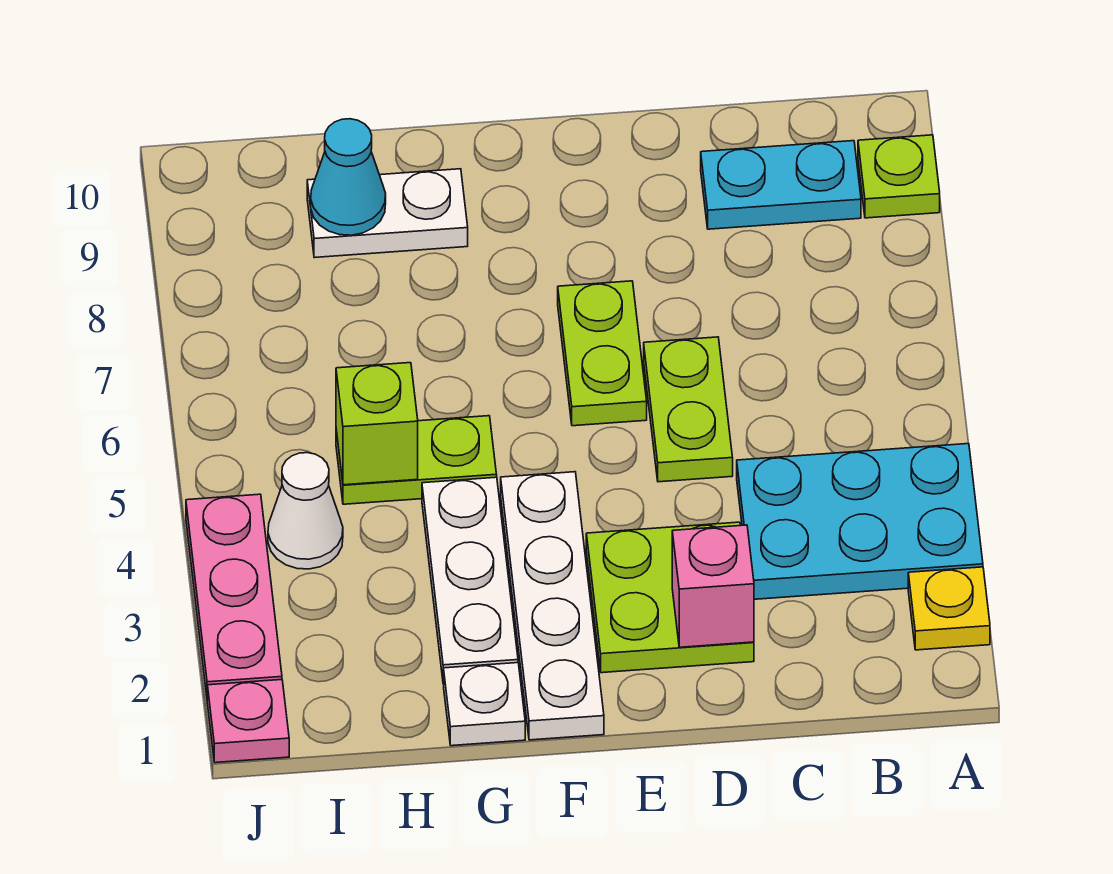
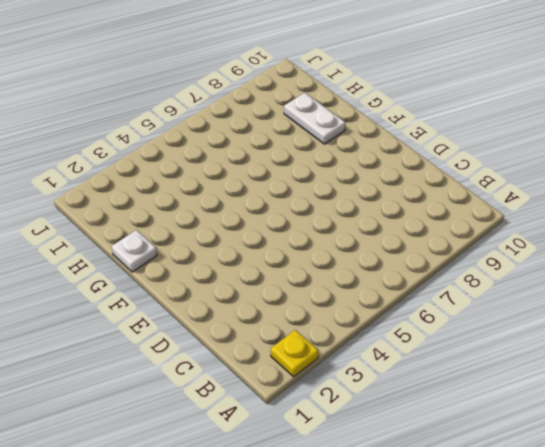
none -> cyan plate A3:C4 level 1
none -> lime plate A9 level 1
none -> cyan plate B9:C9 level 1

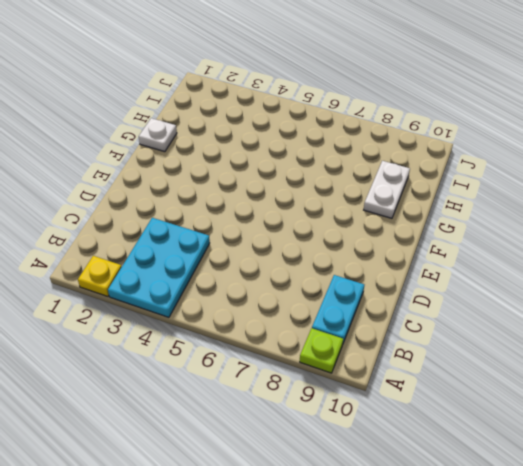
none -> lime plate D2:E3 level 1
none -> lime plate D5:D6 level 1
none -> lime plate E6:E7 level 1

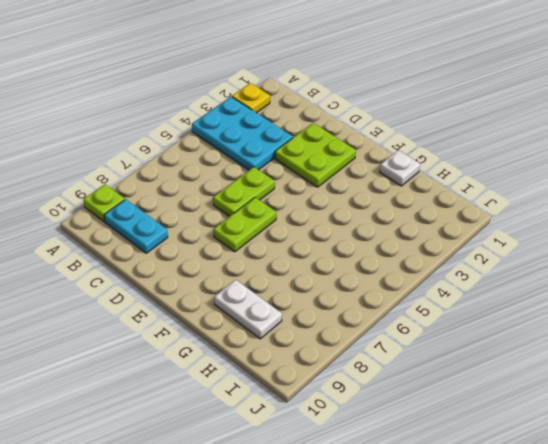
none -> white plate F1:F4 level 1
none -> white plate G2:G4 level 1
none -> lime plate G5:H5 level 1

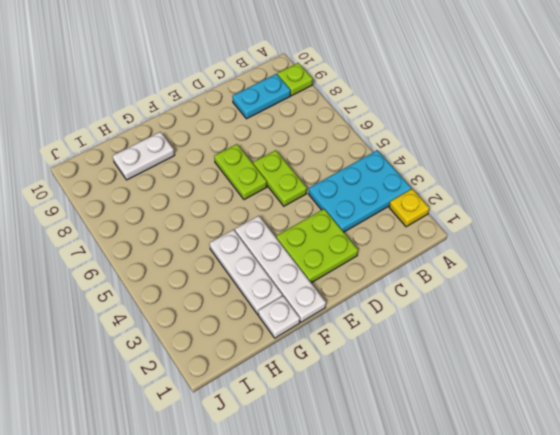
none -> lime plate G5:H5 level 1
none -> white cone I4 level 1
none -> pink plate J1 level 1

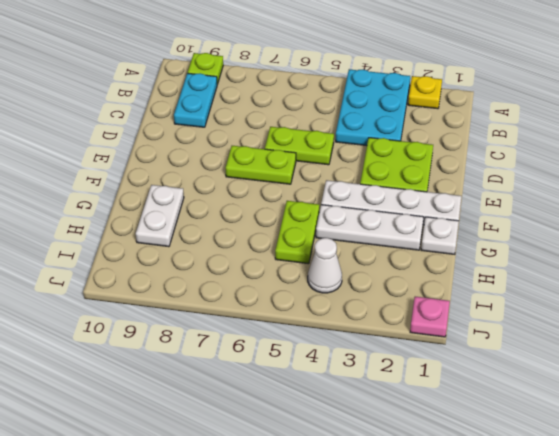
none -> pink plate J2:J4 level 1
none -> pink brick D2 level 2
none -> lime brick H5 level 2

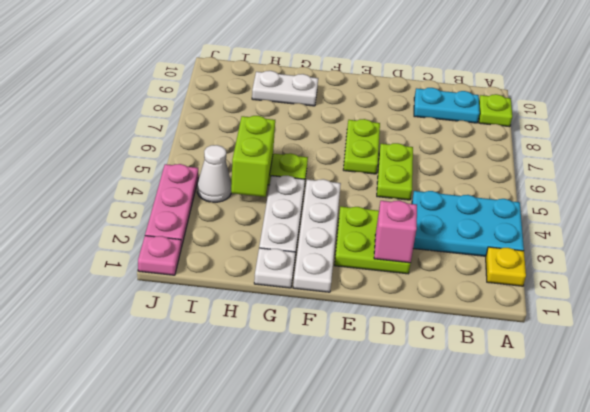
lime brick H4:H5 level 2 -> lime brick H5 level 2
none -> cyan cone H9 level 2

